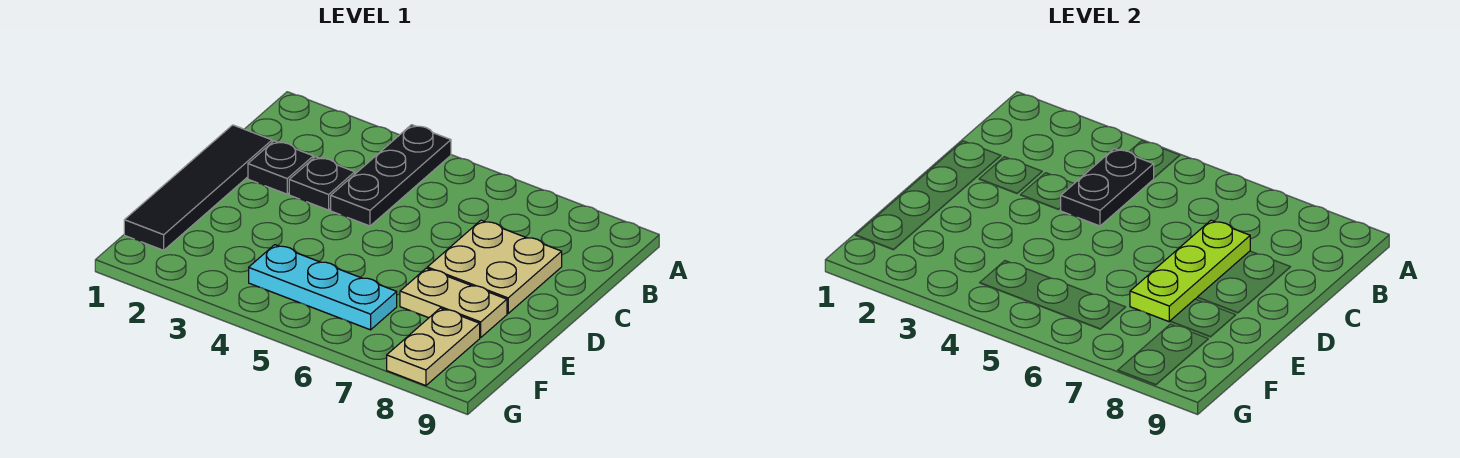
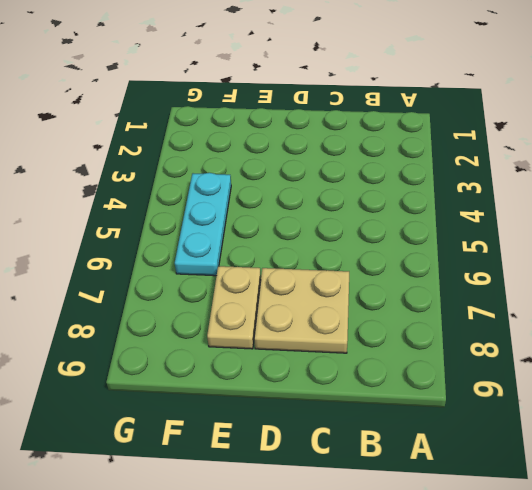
none -> black plate A4:C4 level 1
none -> black tile C1:F1 level 1

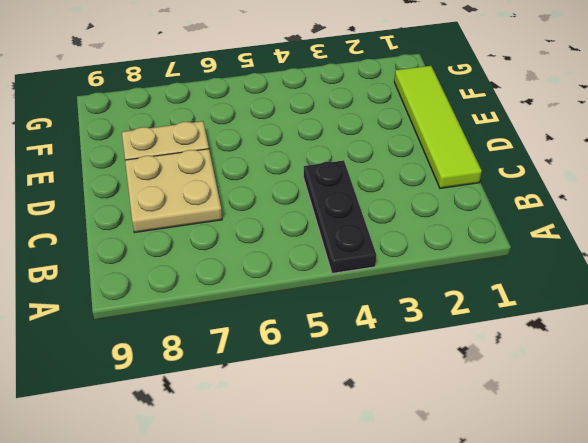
lime tile C1:F1 level 1 -> black tile C1:F1 level 1
none -> black plate C2 level 1
none -> black plate C3 level 1

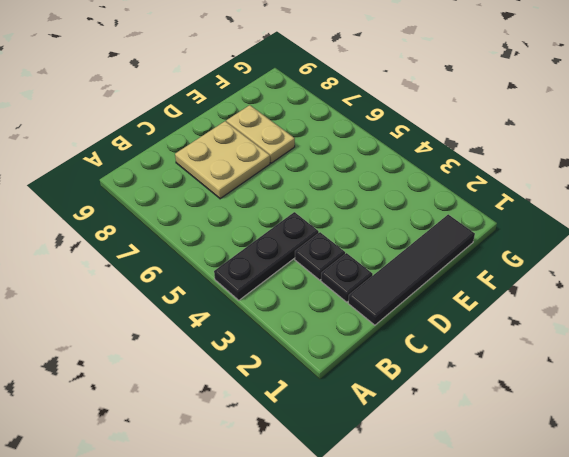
none -> cyan plate F4:F6 level 1
none -> tan plate F8:G8 level 1

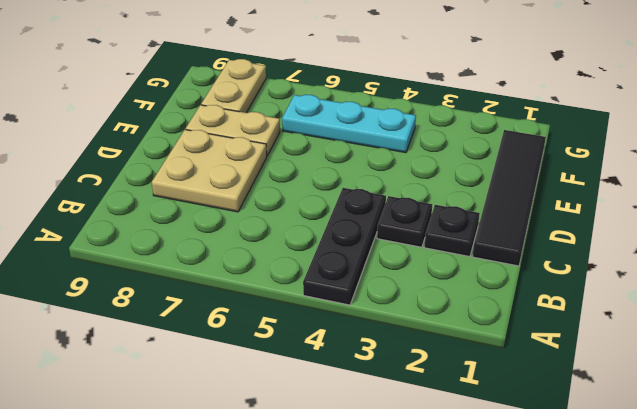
none -> black plate B4:C4 level 2
none -> lime plate C7:E7 level 2

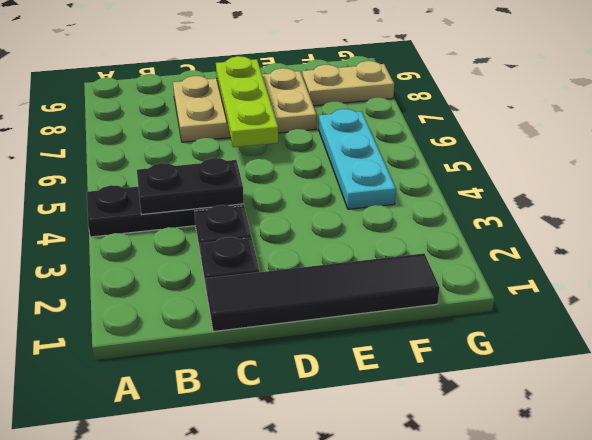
lime plate D6:D8 level 2 -> lime plate C7:E7 level 2

